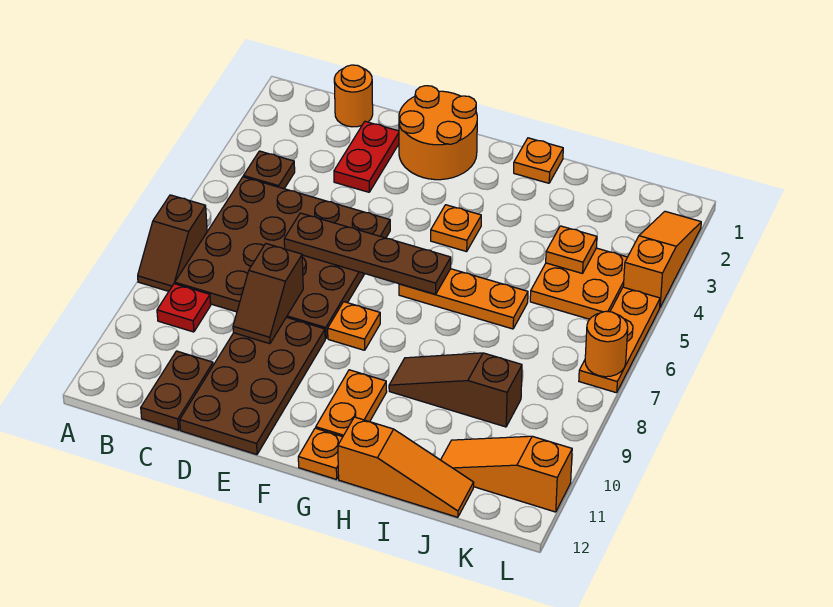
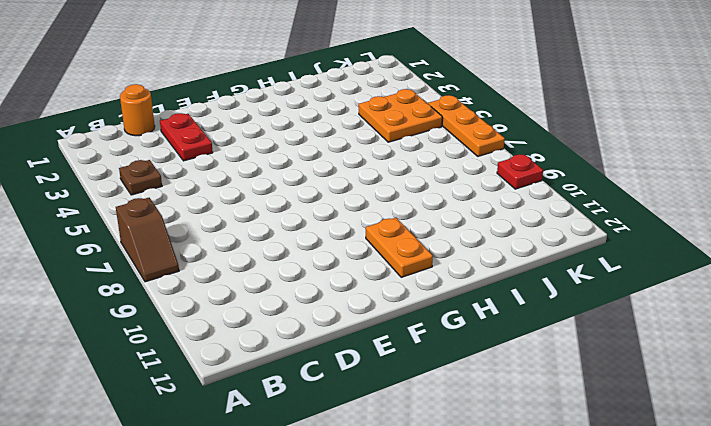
red plate L9 level 1 -> red plate B9 level 1
none -> brown plate B5:E8 level 1
none -> brown plate C11:C12 level 1
none -> brown plate D9:E12 level 1

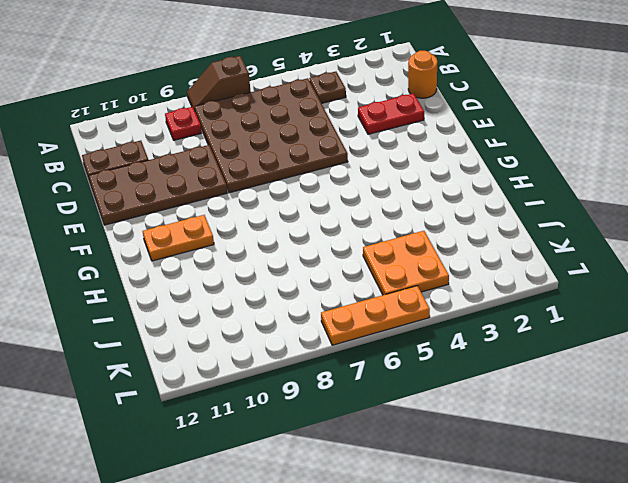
none -> orange round brick E1:F2 level 1
none -> orange plate F8 level 1
none -> orange plate G4 level 1

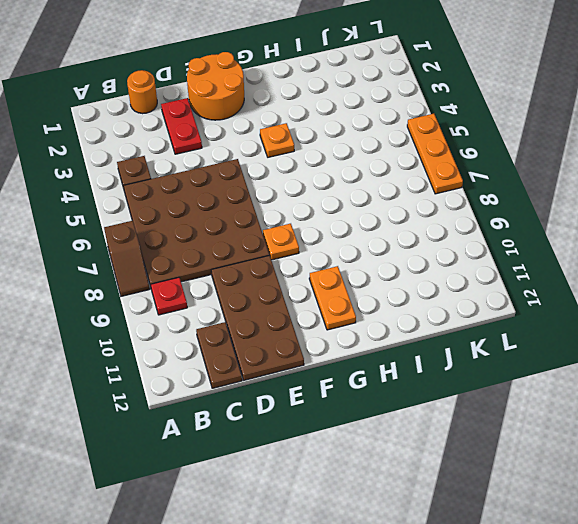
none -> orange plate G6:I6 level 1
none -> orange plate G12 level 1
none -> orange plate H1 level 1

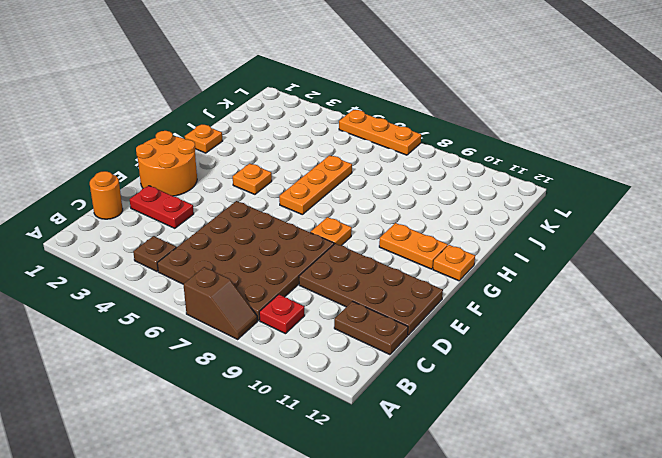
none -> brown slope H9:J9 level 1 top J
none -> orange slope H12:J12 level 1 top H
none -> orange plate J4:K5 level 1

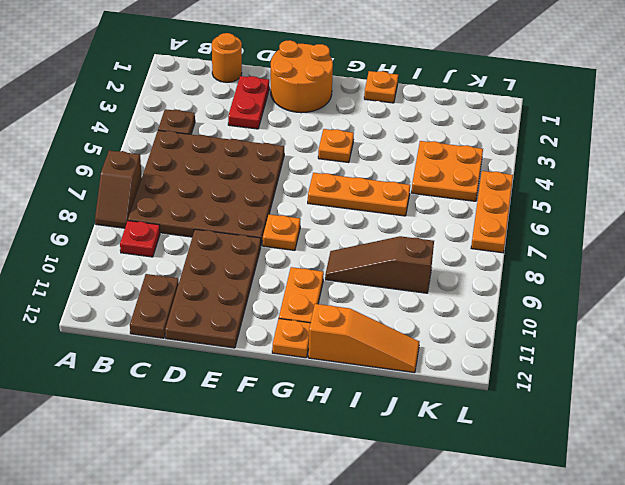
none -> orange slope J11:L11 level 1 top L
none -> orange slope L2:L4 level 1 top 4
none -> brown plate D6:G6 level 2

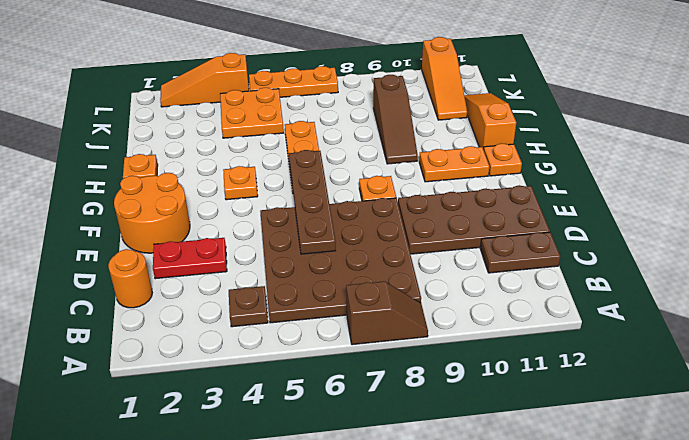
none -> red plate B9 level 1
none -> brown slope D8:D9 level 2 top 8
none -> orange plate J4 level 2

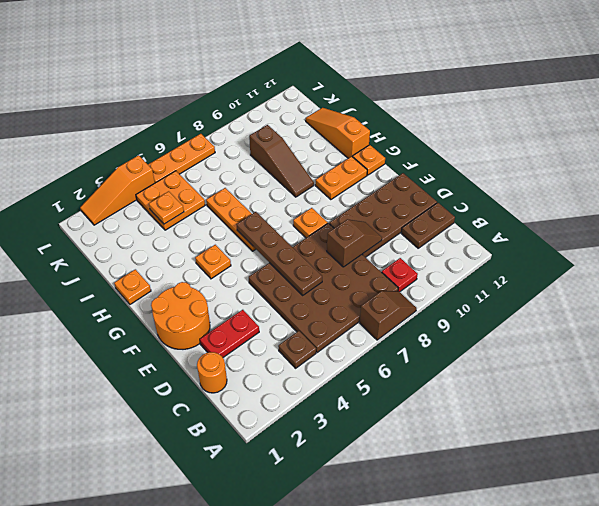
none -> orange slope J11:L11 level 1 top L
none -> orange round brick L7 level 2

